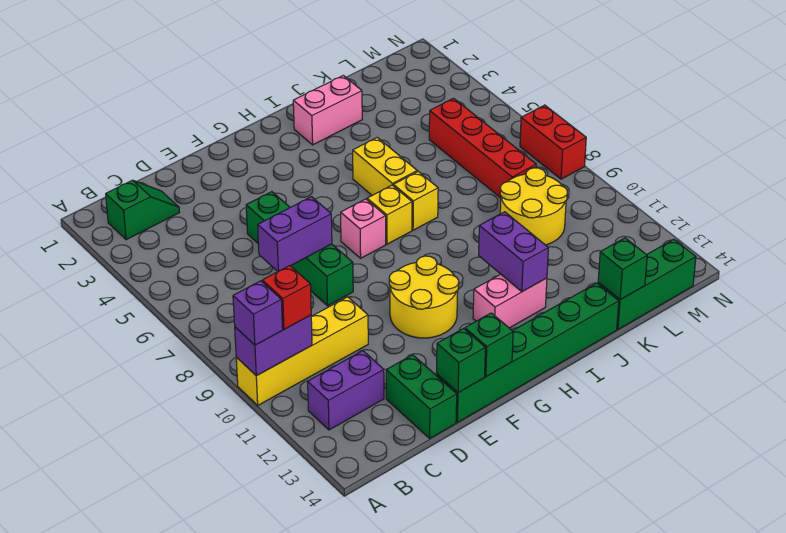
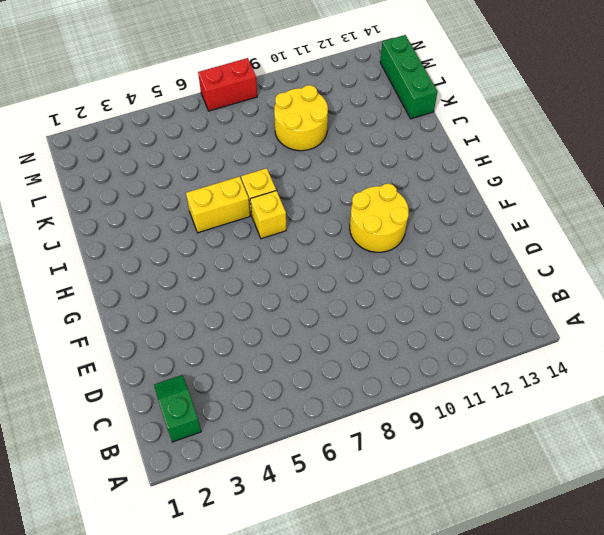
none -> yellow brick A10:D10 level 1
none -> purple brick B12:C12 level 1
none -> green brick D13:D14 level 1

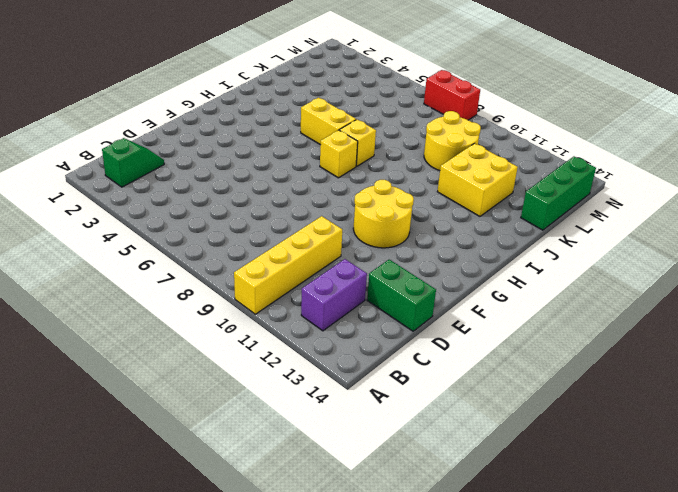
yellow brick J11:K12 level 1 -> none
none -> green brick E5:E8 level 1
none -> green brick E14:J14 level 1
none -> pink brick G7 level 1

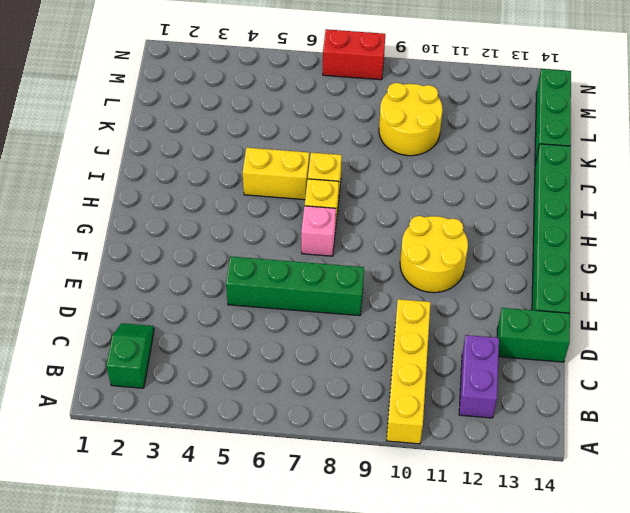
none -> pink brick H12:I12 level 1
none -> pink brick I2:J2 level 1
none -> red brick L5:L8 level 1

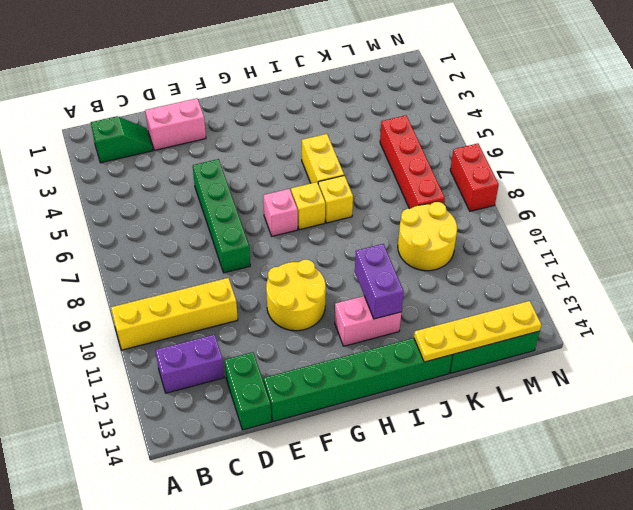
pink brick D2:E2 level 1 -> pink brick I2:J2 level 1
yellow plate J14:M14 level 2 -> green brick K14 level 2
none -> purple brick A10:B10 level 2
none -> purple brick D7:E7 level 2
none -> green brick E14 level 2

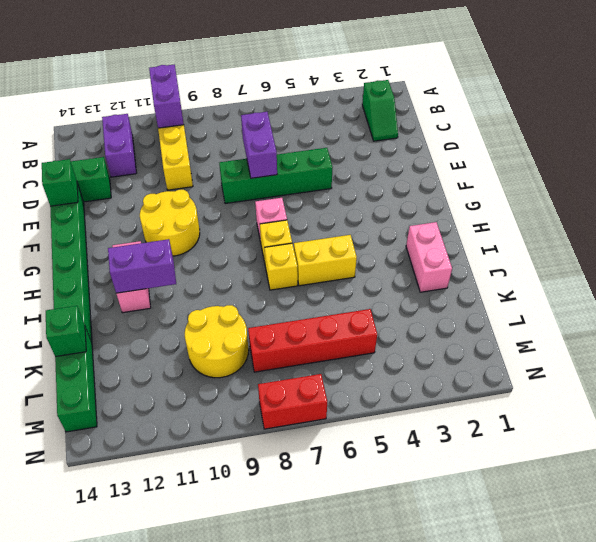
none -> green brick F14 level 2
none -> purple brick A10 level 3
none -> red brick B10 level 3

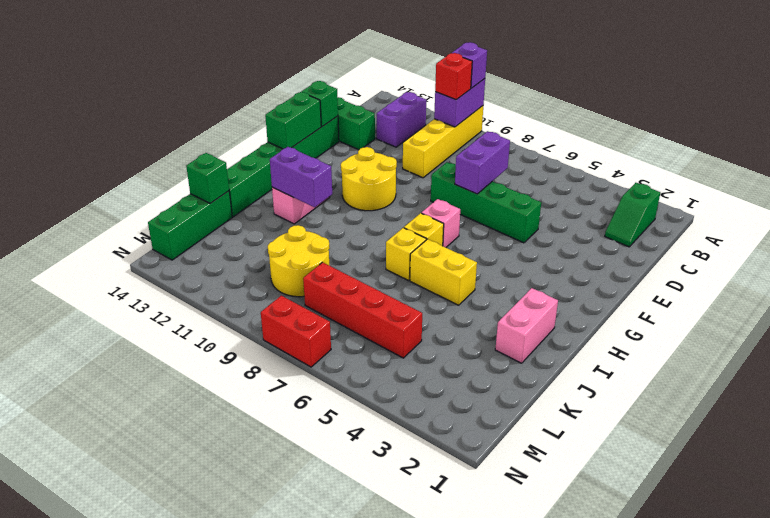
green brick F14:G14 level 2 -> green brick F14 level 2

